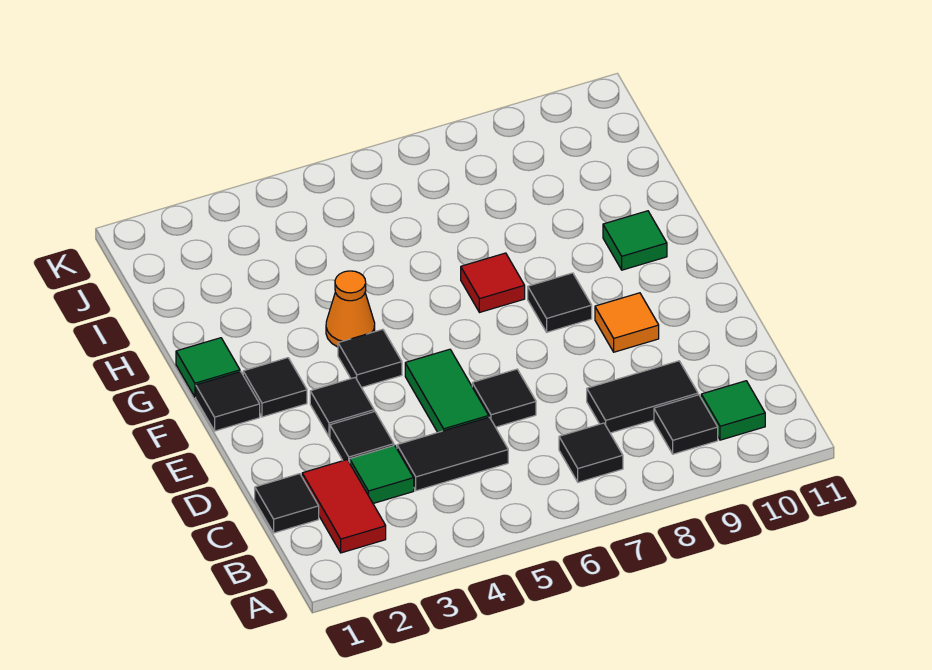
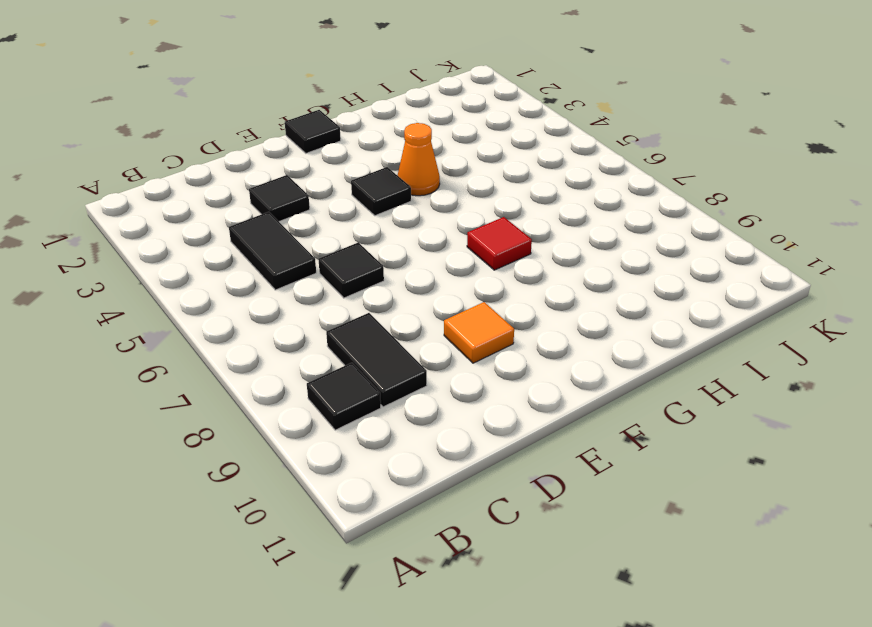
none -> red tile B2:C2 level 1
none -> black tile B7 level 1
none -> green tile B10 level 1

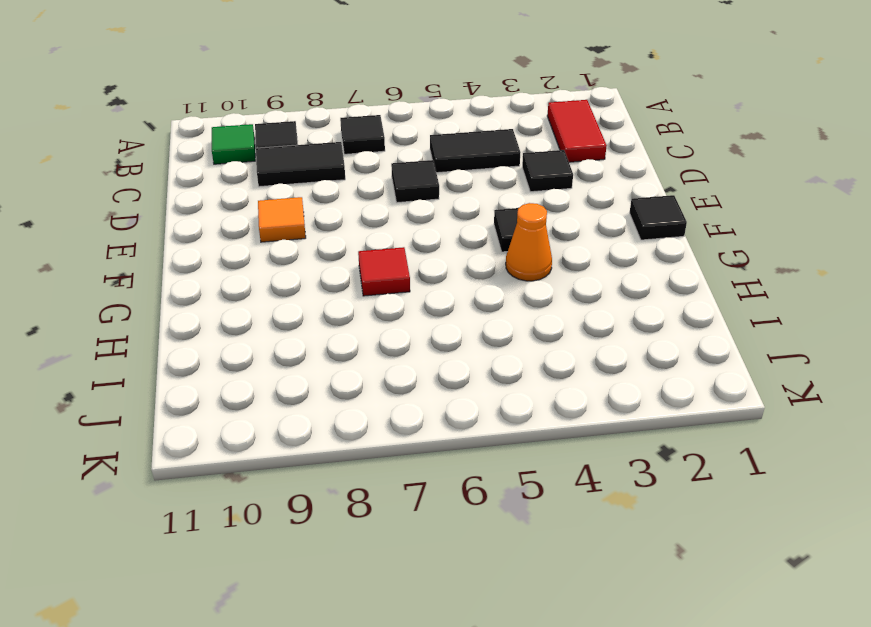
none -> black tile C1 level 1
none -> green tile C3 level 1
none -> green tile D5:E5 level 1

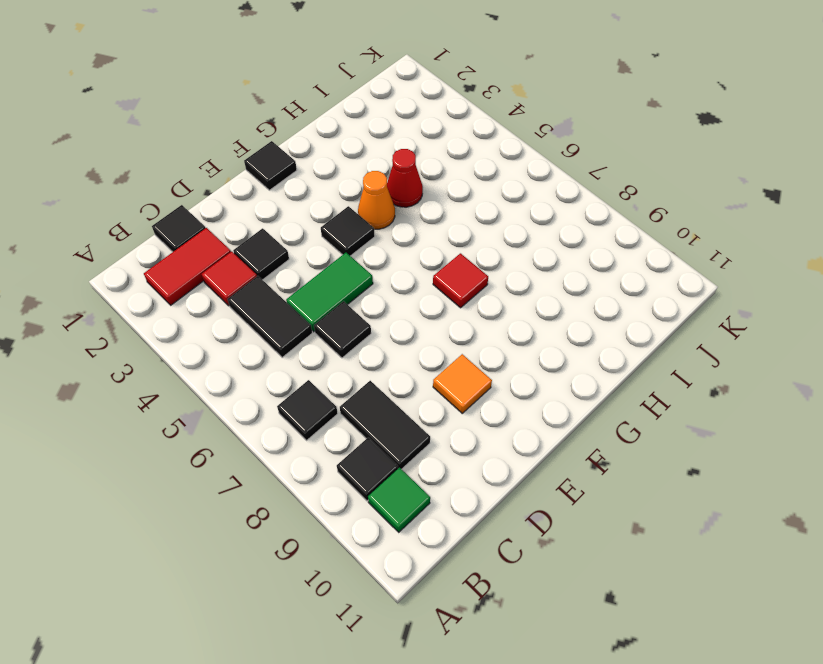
red tile C3 level 1 -> green tile C3 level 1
red cone H4 level 1 -> none
none -> black tile E3 level 1
none -> black tile F2 level 1
none -> black tile F8 level 1

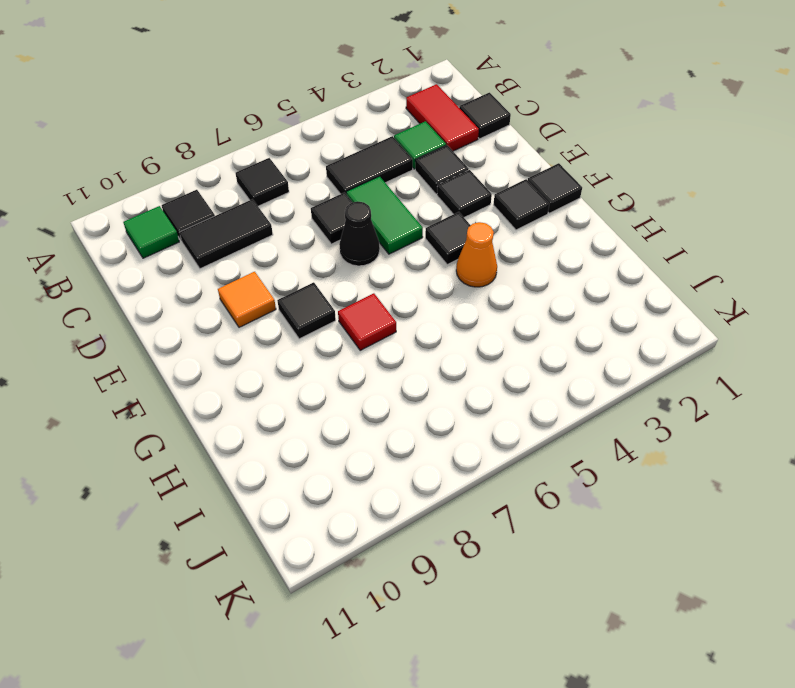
black cone E6 level 1 -> none
none -> green tile G1 level 1
none -> green tile G10 level 1

